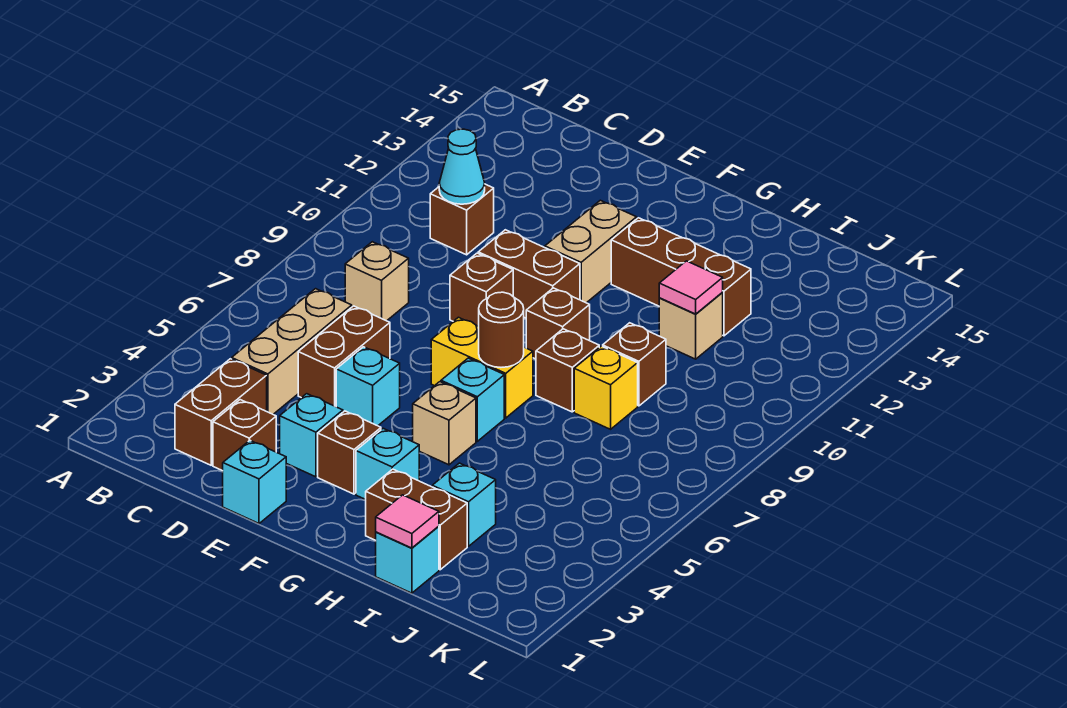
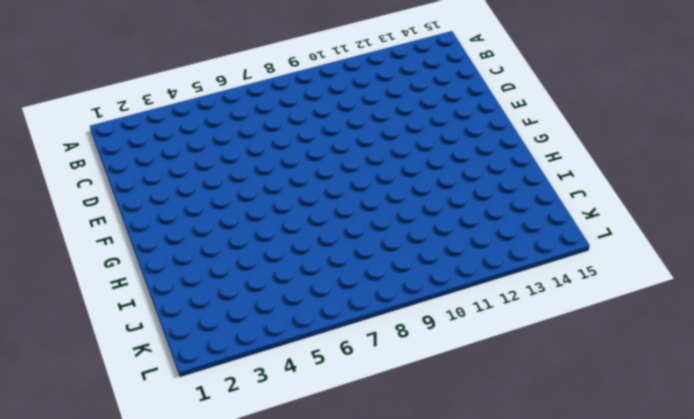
none -> brown brick C2:C3 level 1
none -> tan brick C4:C6 level 1
none -> tan brick C8 level 1
none -> brown brick C11 level 1

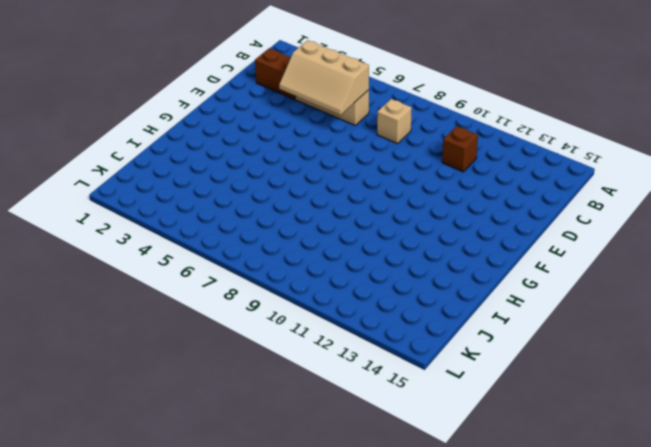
tan slope C4:D6 level 2 top C -> none
none -> brown brick D2 level 1
none -> brown brick D5:D6 level 1
none -> cyan brick E1 level 1
none -> cyan brick E3 level 1

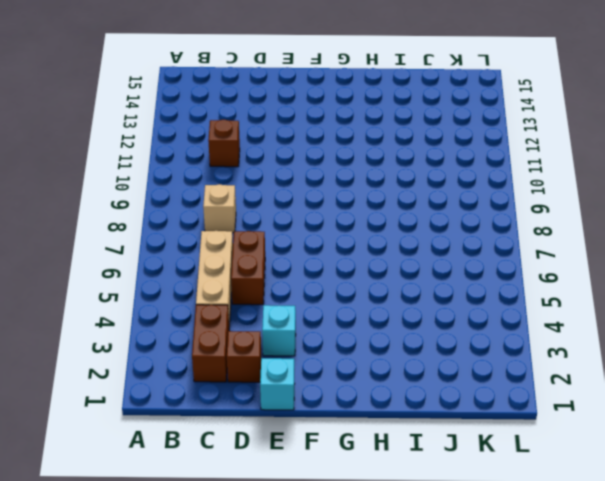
none -> cyan brick E5 level 1
none -> brown brick E9 level 1
none -> brown brick E10:F10 level 1
none -> brown brick F3 level 1

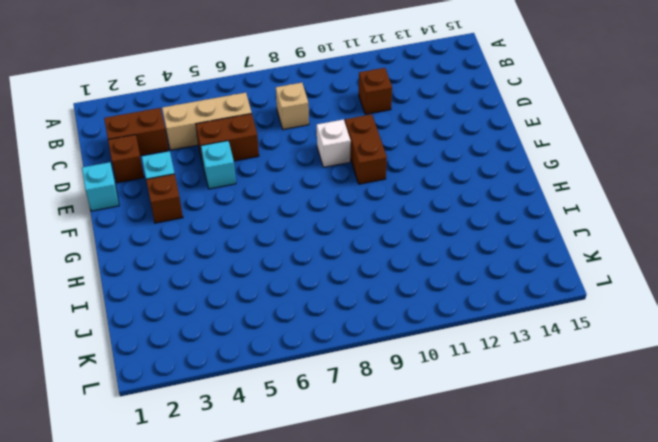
white brick E9 level 1 -> brown brick E9 level 1
none -> yellow brick F7:G7 level 1
none -> tan brick F11:F12 level 1
none -> cyan brick G3 level 1
none -> tan brick G5 level 1

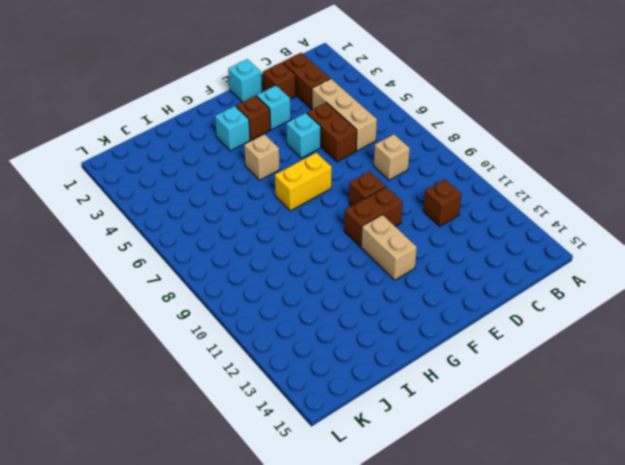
none -> cyan brick G6 level 1
none -> brown brick G9 level 1
none -> brown brick G12:I12 level 1
none -> brown brick H2:I2 level 1

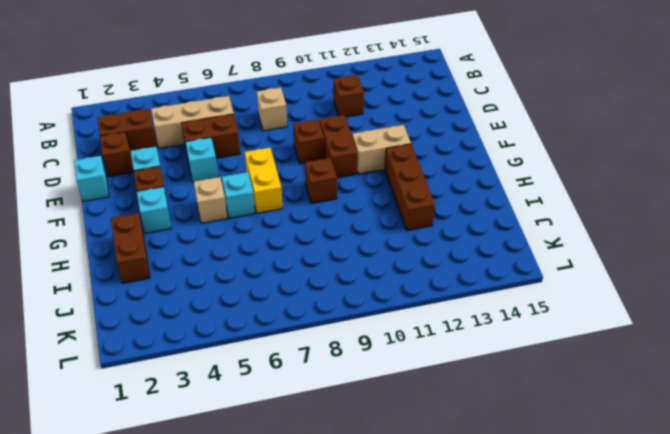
none -> brown brick H8 level 1
none -> cyan brick I1 level 1
none -> cyan brick I3 level 1
none -> yellow brick I8 level 1

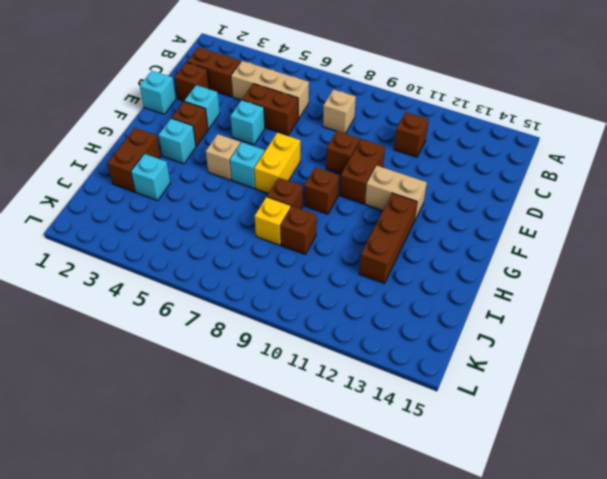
none -> cyan brick I1 level 1
none -> tan brick I11 level 1
none -> cyan cone C11 level 2
none -> brown round brick G7 level 2

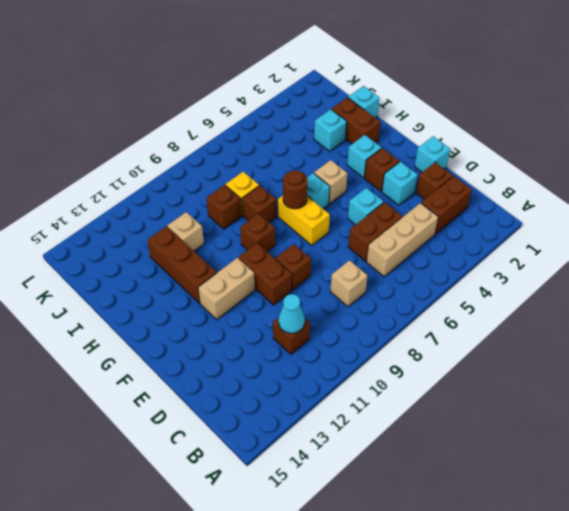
none -> pink tile I1 level 2
none -> pink tile I11 level 2

